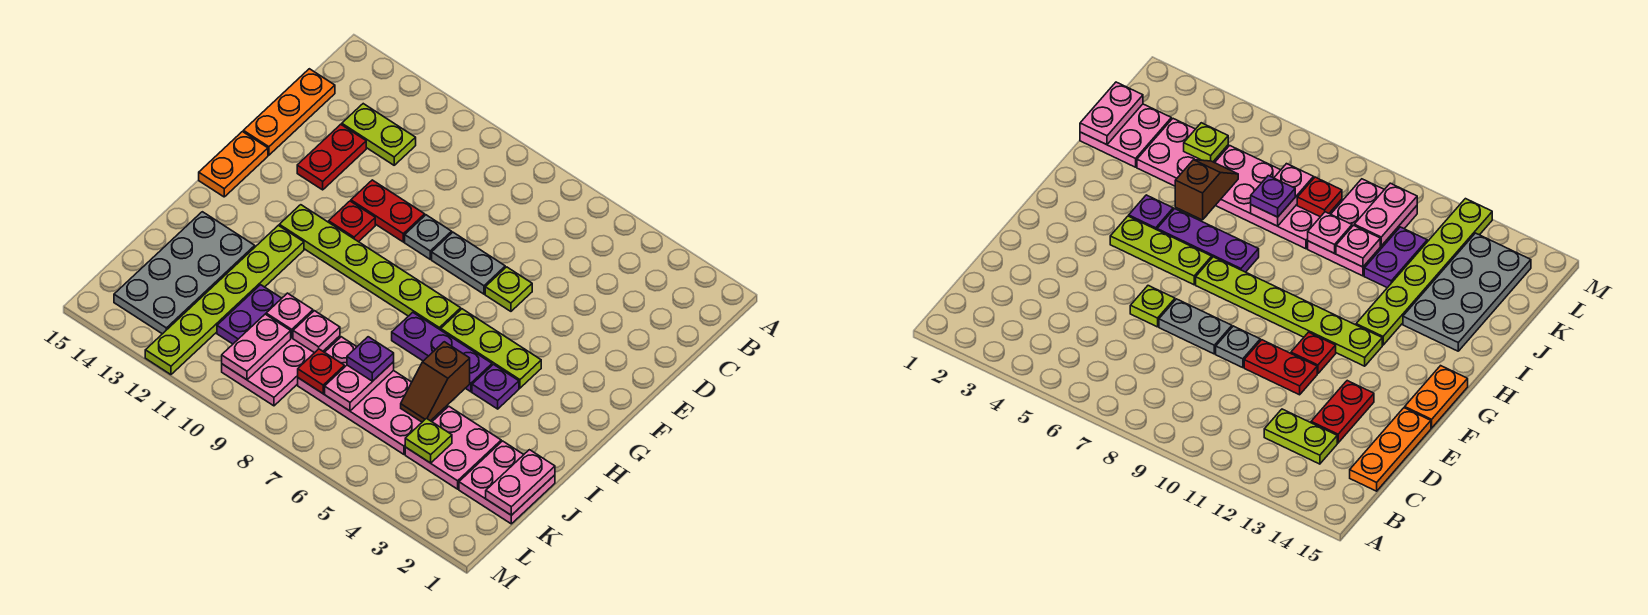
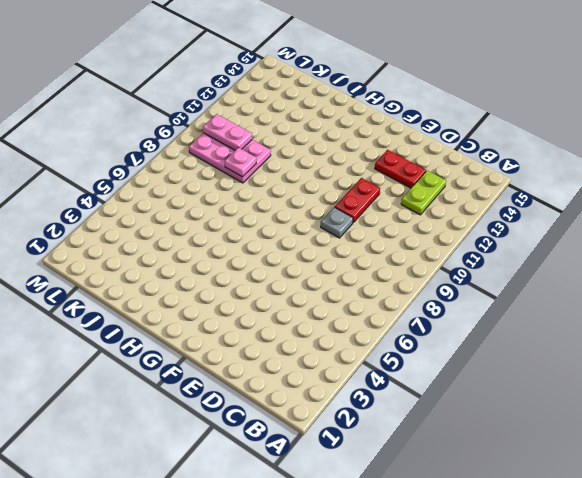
none -> orange plate C15:E15 level 1
none -> lime plate E6 level 1
none -> grey plate E7:E8 level 1

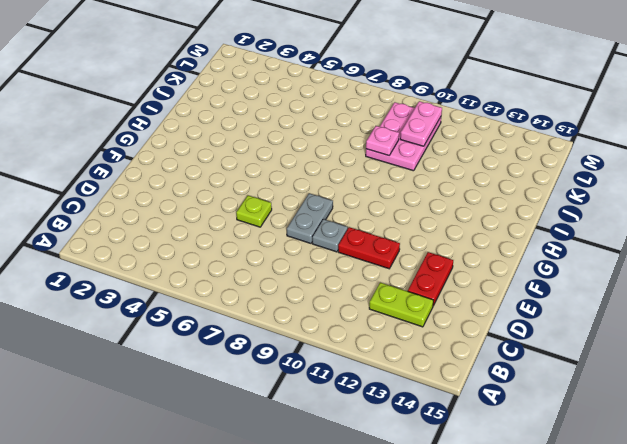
grey plate E8:F8 level 1 -> grey plate E7:E8 level 1
none -> orange plate C15:E15 level 1
none -> red plate F11 level 1
none -> orange plate F15:G15 level 1

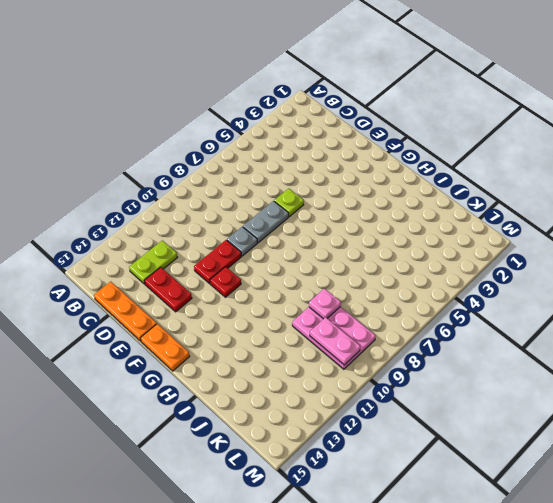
none -> lime plate G4:G6 level 1
none -> lime plate G7:G12 level 1
none -> purple plate H4 level 1

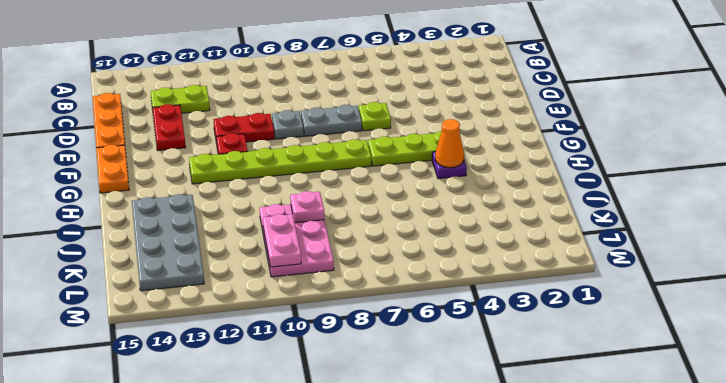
orange cone H4 level 2 -> none
none -> purple plate H5:H7 level 1
none -> lime plate H12:M12 level 1
none -> pink plate J1:K2 level 1

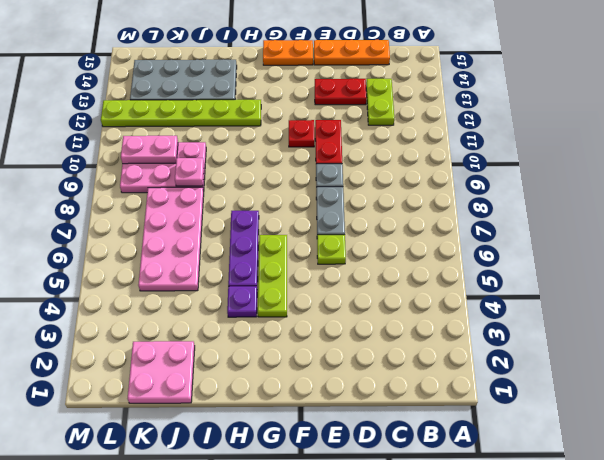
none -> lime plate G7:G12 level 1
none -> pink plate J3:K4 level 1
none -> purple plate J11:K11 level 1

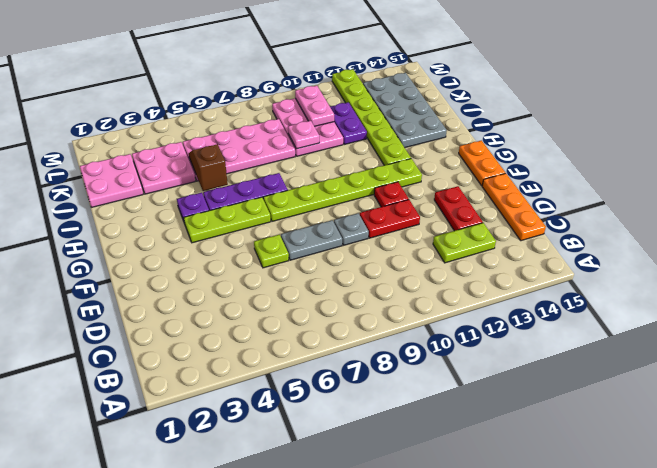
none -> pink plate J1:K1 level 2
none -> pink plate J7:K7 level 2
none -> pink plate J10 level 2

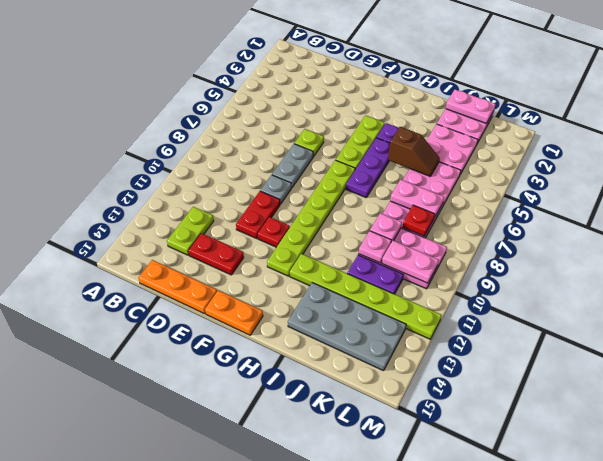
none -> lime plate K4 level 2
none -> purple plate J7 level 3

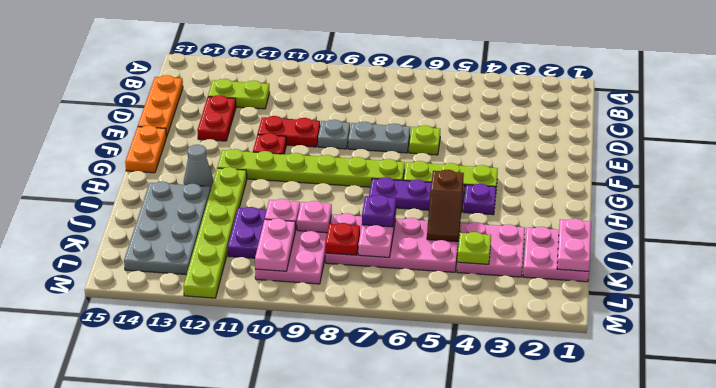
grey cone H13 level 1 -> none

